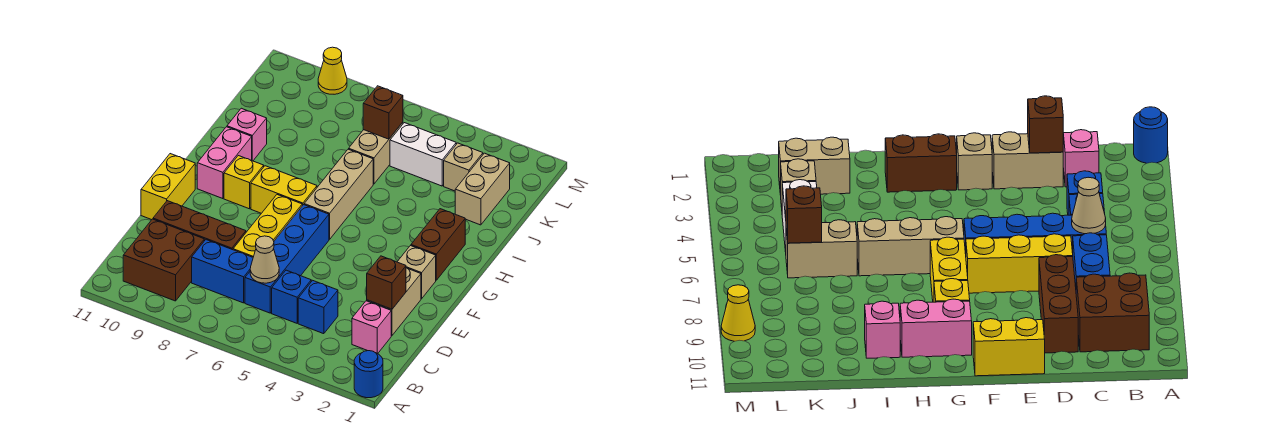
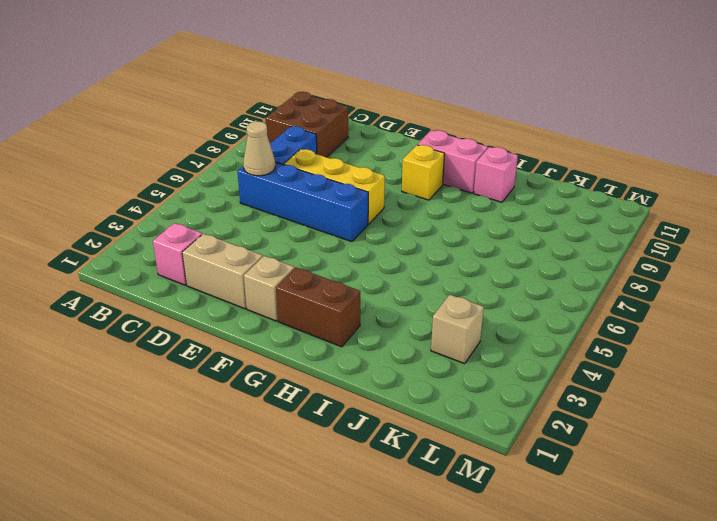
none -> blue round brick A1 level 1
none -> blue brick C4 level 1
none -> blue brick C5 level 1

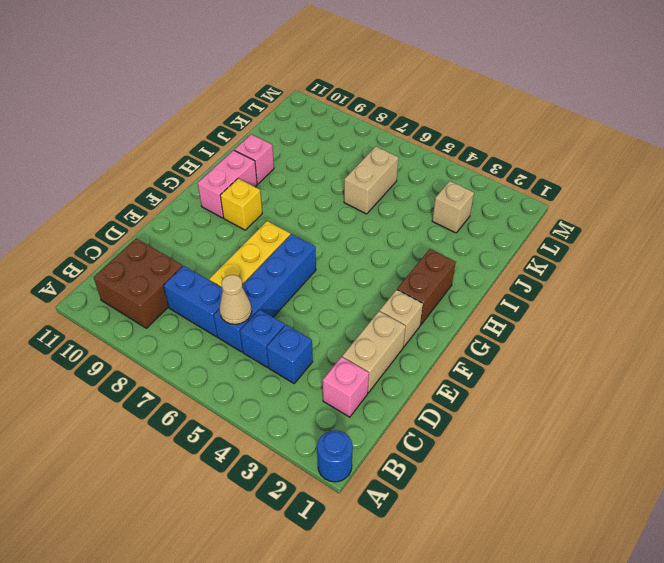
none -> brown brick D8:D10 level 1
none -> yellow brick E11:F11 level 1
none -> tan brick G6:I6 level 1

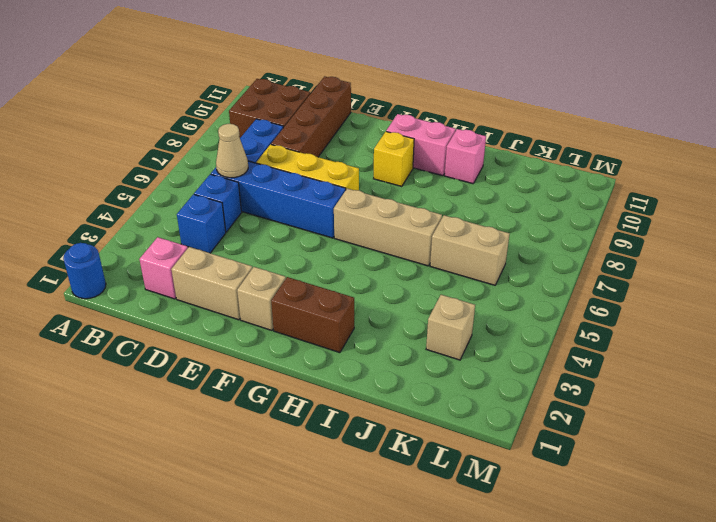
brown brick D8:D11 level 1 -> brown brick D8:D10 level 1
none -> yellow brick E11:F11 level 1
none -> yellow brick G7:G8 level 1
none -> tan brick J2:K2 level 1

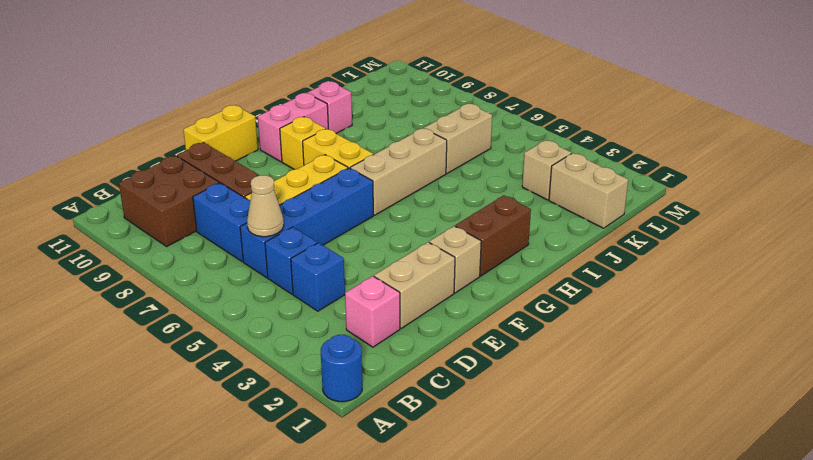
tan brick K1:K2 level 1 -> tan brick J2:K2 level 1
none -> white brick K4:K5 level 1
none -> yellow cone M9 level 1
none -> brown brick D2 level 2

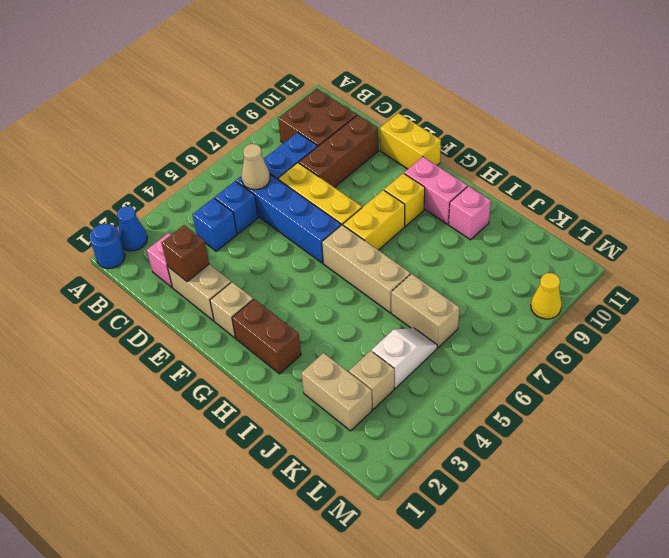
blue cone A2 level 1 -> none
white slope K4:K5 level 1 top 4 -> white brick K4:K5 level 1
none -> brown brick K6 level 2

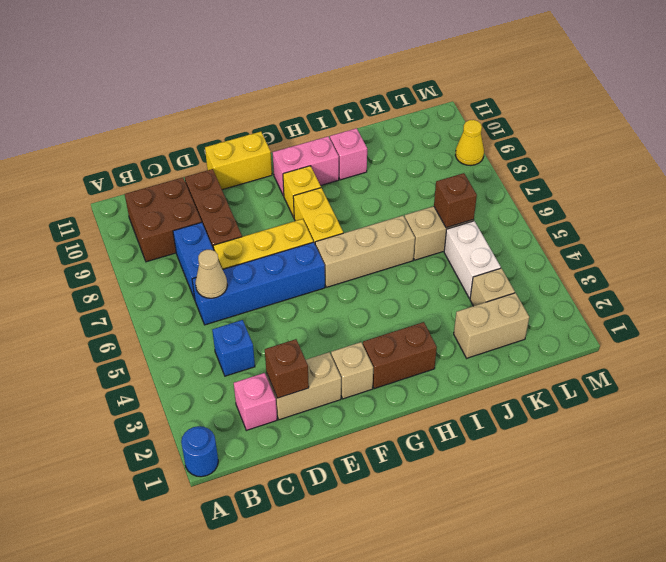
none -> blue brick C5 level 1

